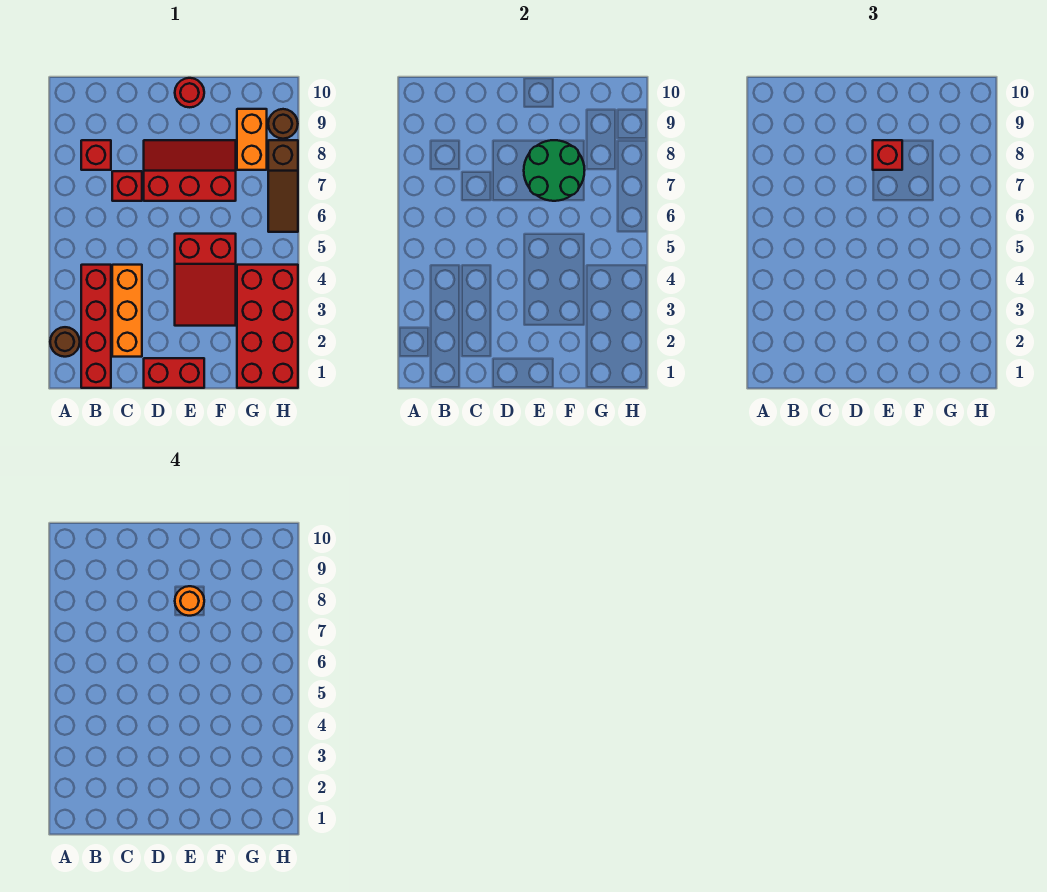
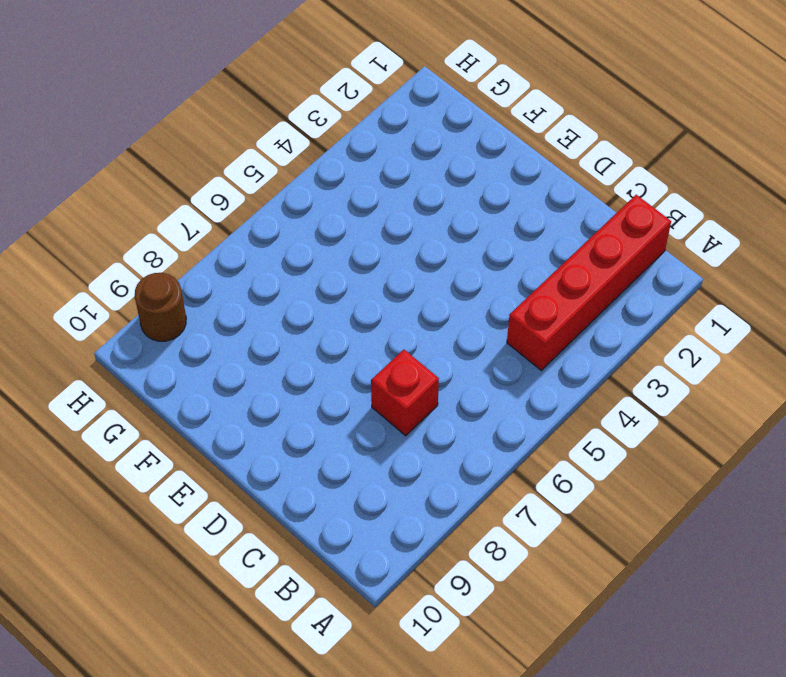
none -> brown round brick A2 level 1
none -> red brick B8 level 1
none -> orange brick C2:C4 level 1

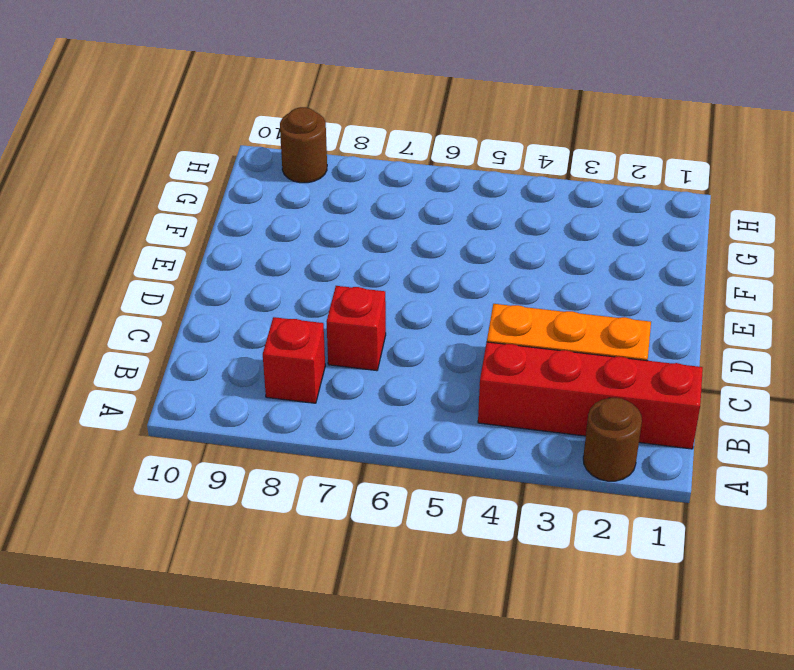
none -> red brick D1:E1 level 1
none -> red slope D7:F8 level 1 top 7
none -> red slope E3:F5 level 1 top 5

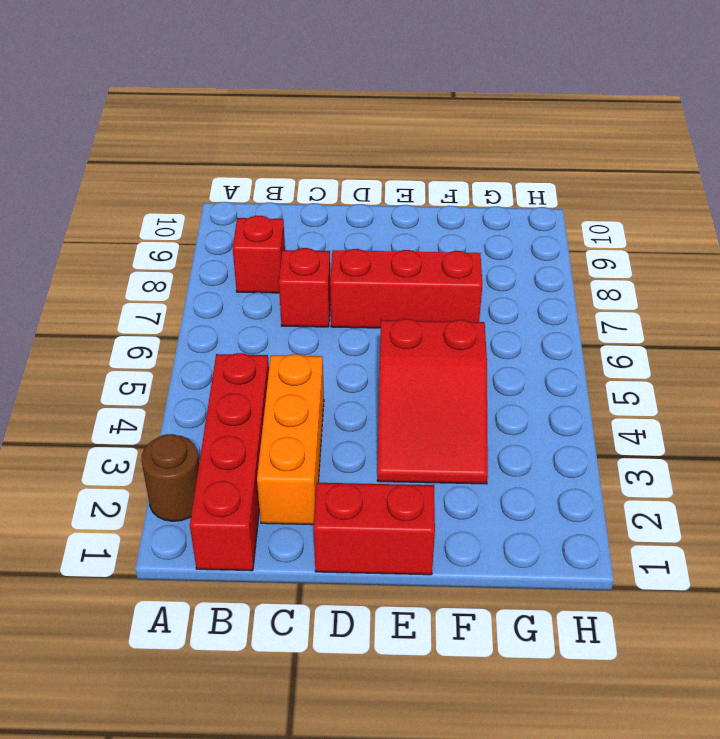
none -> red round brick E10 level 1
none -> red brick G1:H4 level 1
none -> orange brick G8:G9 level 1

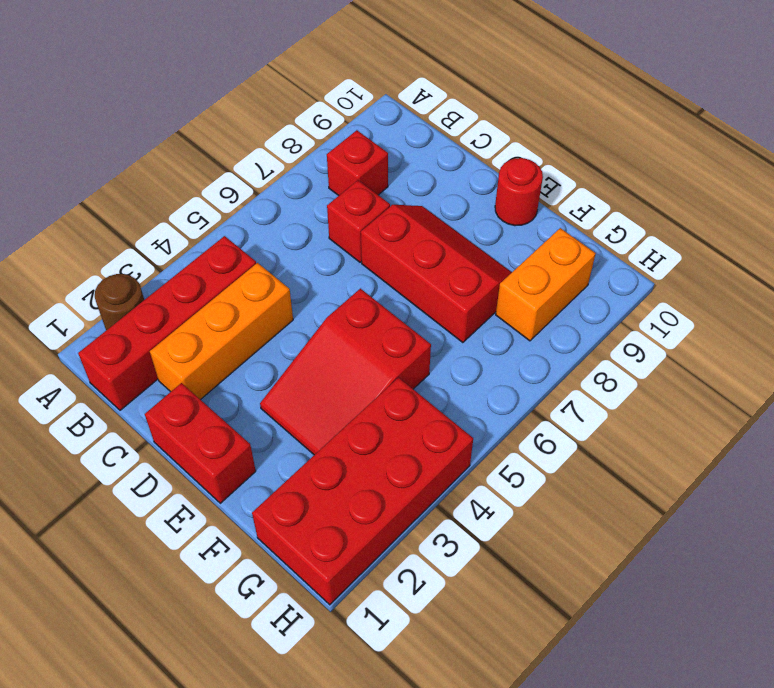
none -> brown slope H6:H8 level 1 top 8
none -> brown round brick H9 level 1
none -> green round brick E7:F8 level 2

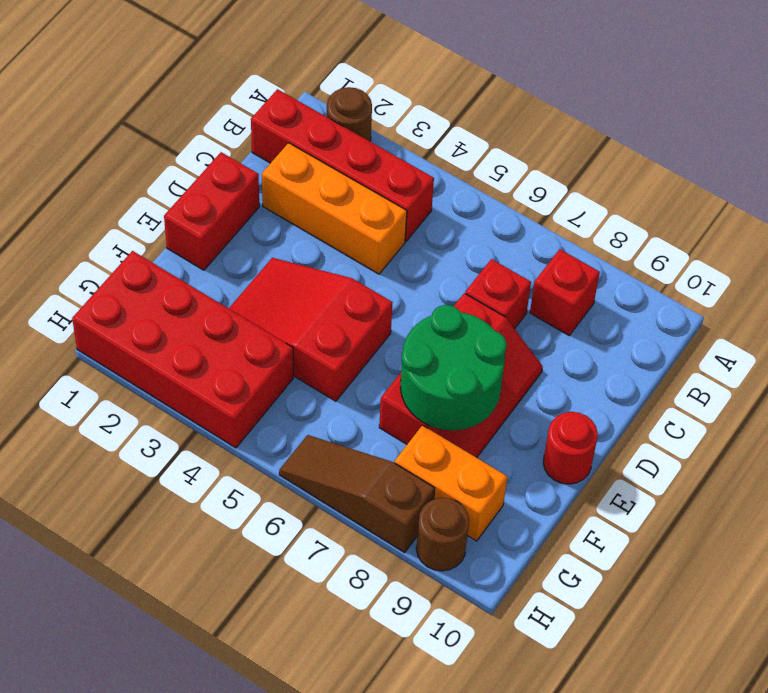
none -> red brick E8 level 3
none -> orange round brick E8 level 4

